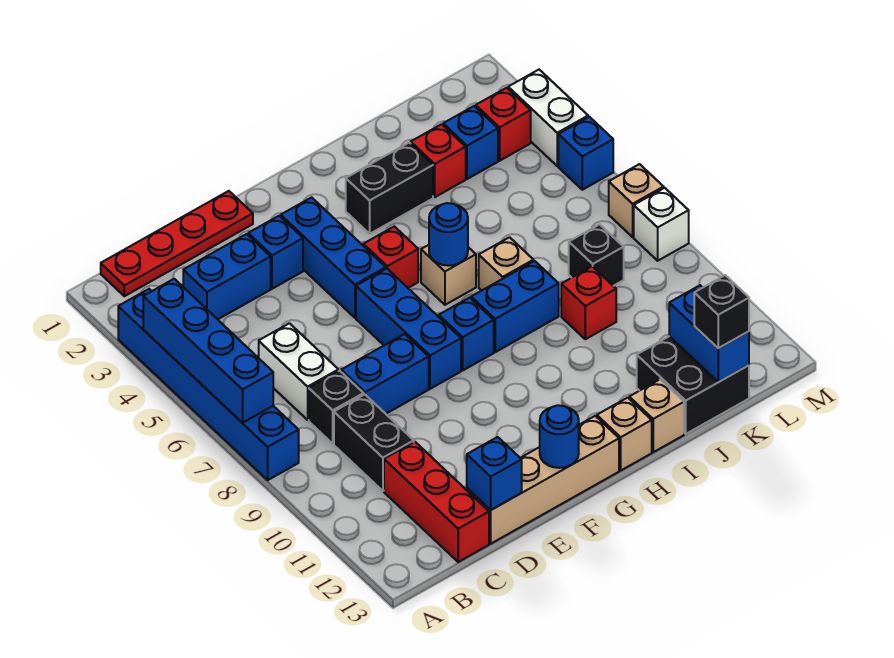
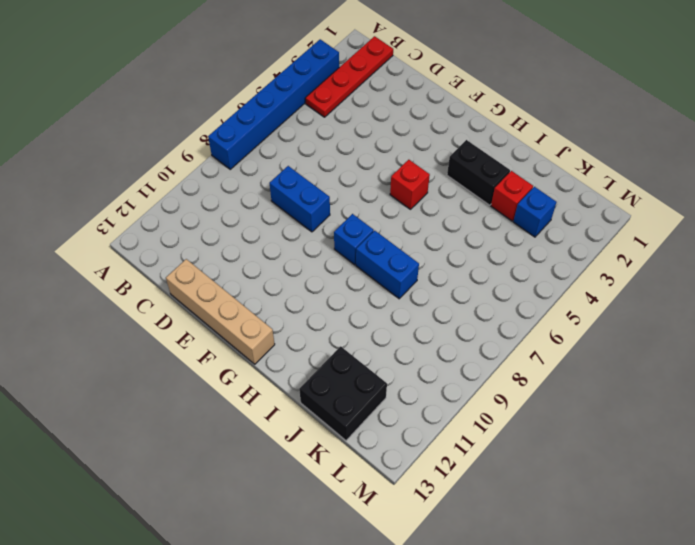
red plate B1:B4 level 1 -> red plate B1:E1 level 1
none -> blue brick C3:D3 level 1
none -> white brick C6:C7 level 1
none -> black brick C8 level 1
none -> black brick C9:C10 level 1

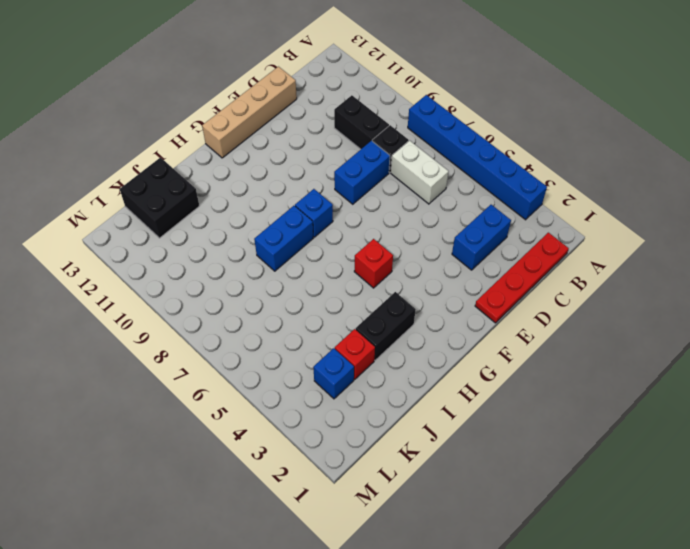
none -> red brick C11:C13 level 1
none -> blue brick E3 level 1
none -> blue brick F3:F5 level 1
none -> blue brick F6:F8 level 1

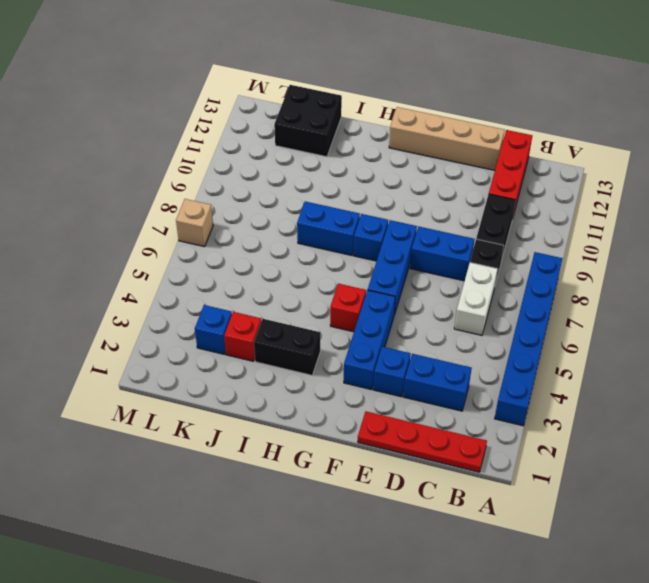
none -> tan brick H6 level 1
none -> tan brick H13 level 1
none -> tan brick I7 level 1
none -> tan brick I13 level 1

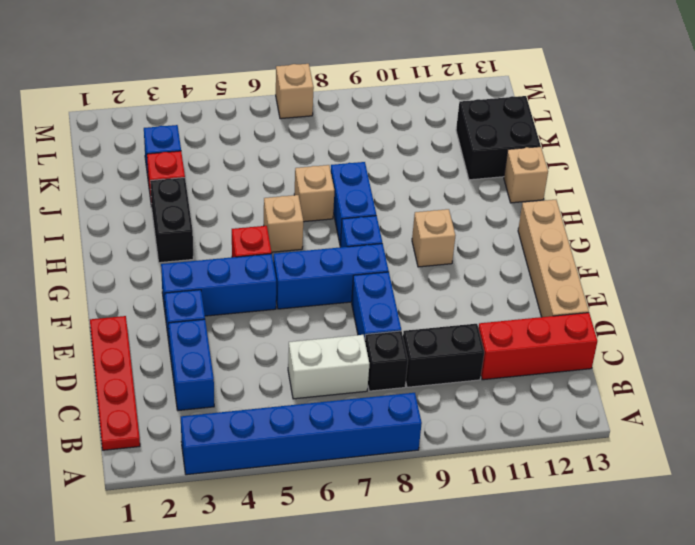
tan brick G10 level 1 -> tan brick H13 level 1
none -> red brick J9 level 1
none -> black brick K8 level 1
none -> red brick L3 level 1
none -> white brick M3:M4 level 1

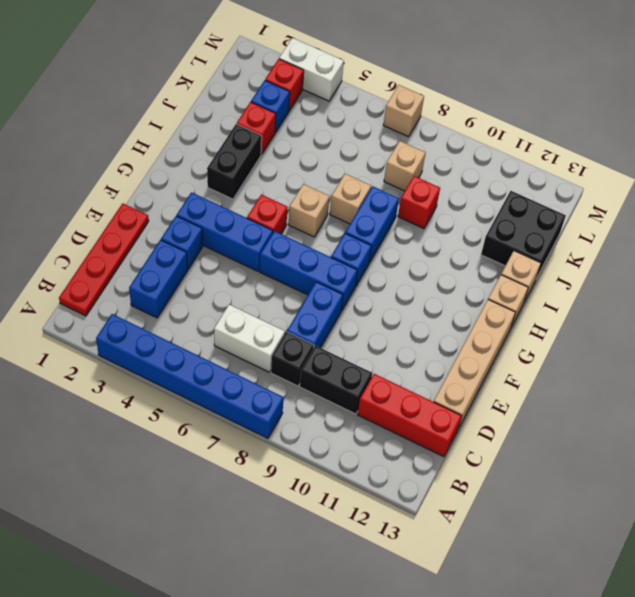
tan brick K8 level 1 -> black brick K8 level 1
none -> blue brick M5 level 1
none -> white brick M8 level 1
none -> blue brick A4:A7 level 2
none -> blue brick D13 level 2

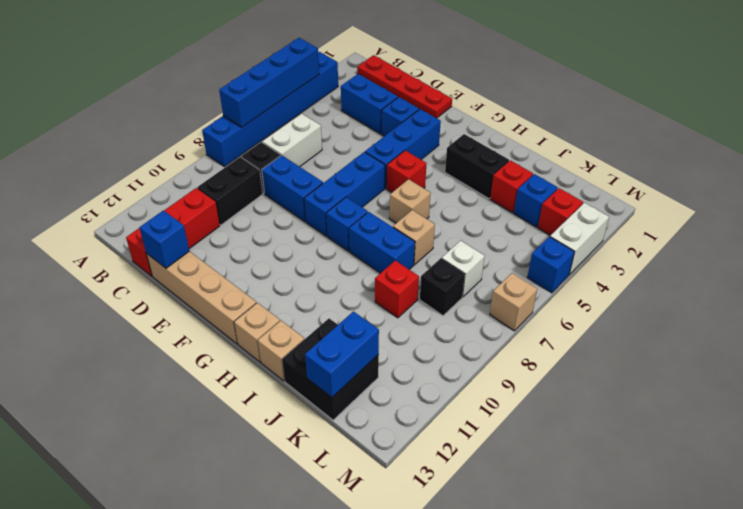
white brick K7 level 1 -> white brick M8 level 1
none -> blue round brick F13 level 2
none -> blue round brick H6 level 2
none -> black brick K13 level 3

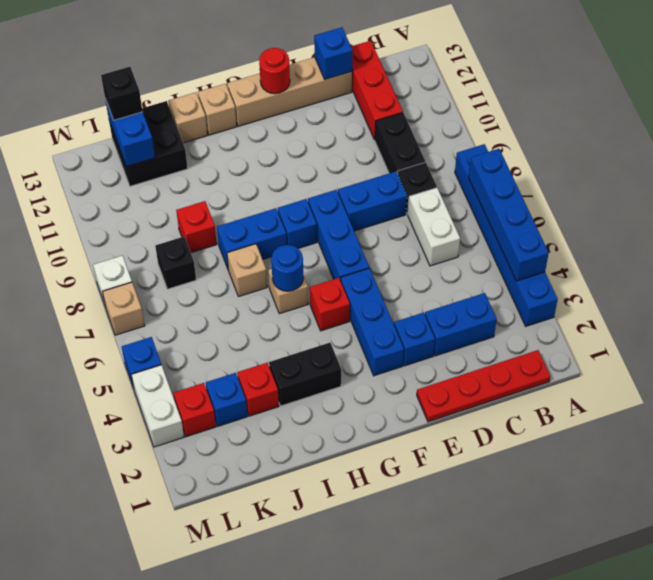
red round brick F13 level 2 -> blue round brick F13 level 2

